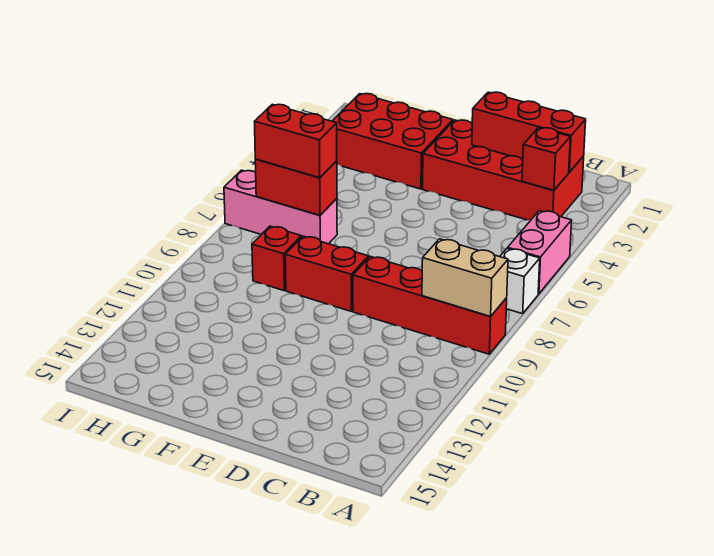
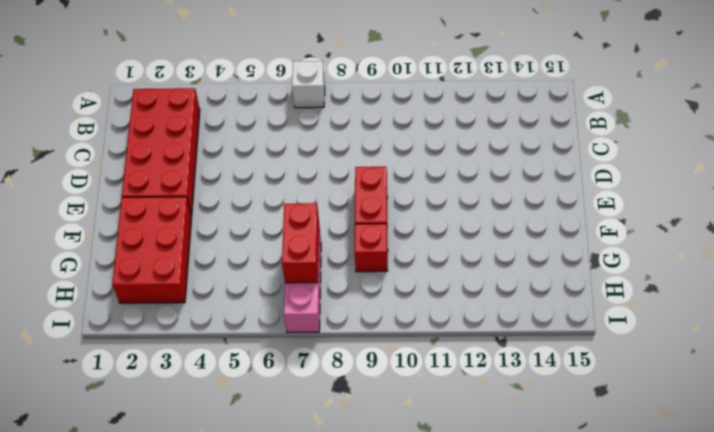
none -> pink brick A5:A6 level 1
none -> red brick A9:D9 level 1
none -> tan brick A9:B9 level 2

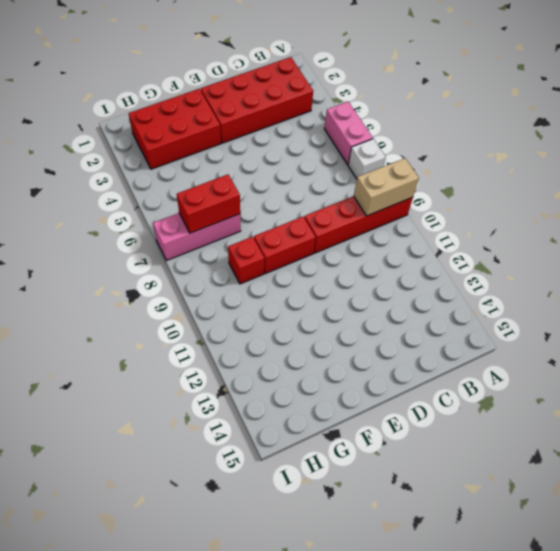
none -> red brick B2:D2 level 2
none -> red brick B3 level 2
none -> red brick G7:H7 level 3

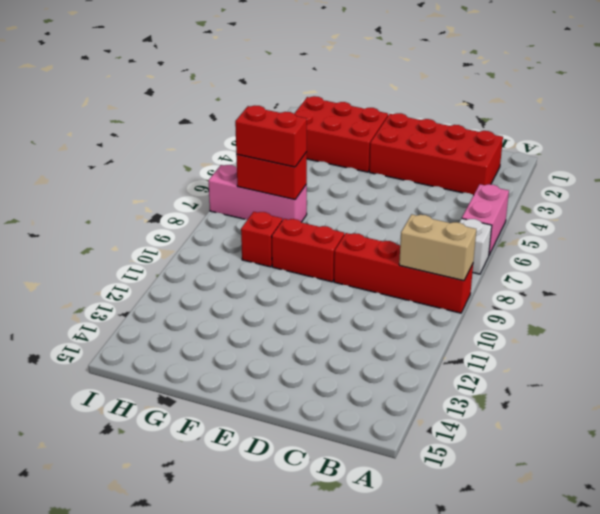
none -> red brick B2:D2 level 2
none -> red brick B3 level 2

